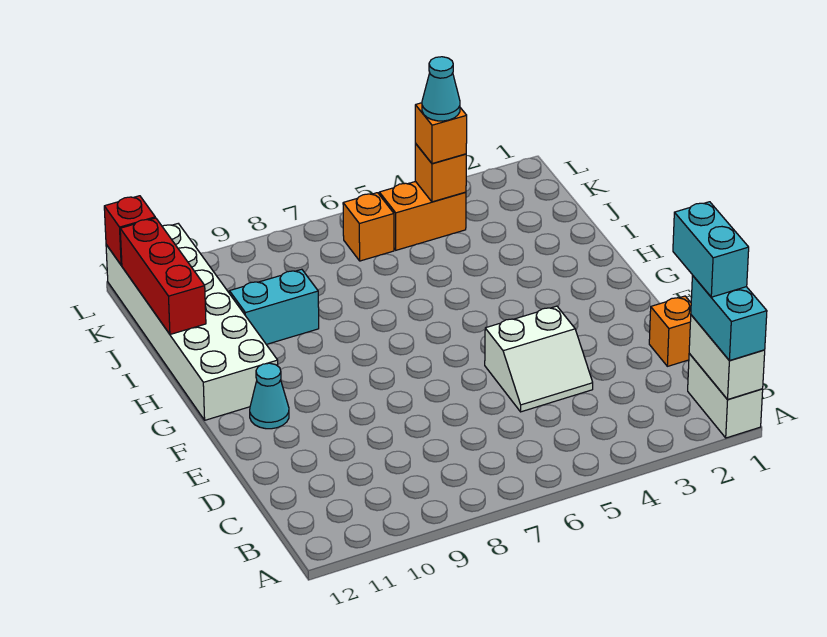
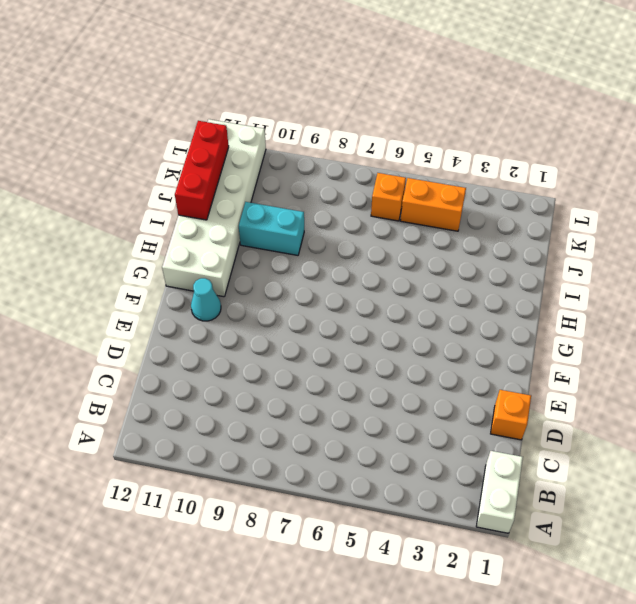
none -> white slope D4:E5 level 1 top E
none -> white brick A1:B1 level 2
none -> orange brick K4 level 2

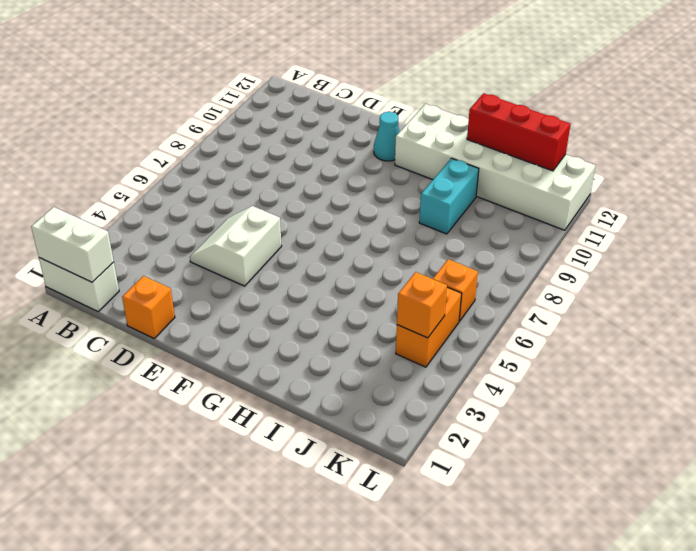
none -> red brick L12 level 2
none -> cyan brick A1:B1 level 3
none -> orange brick K4 level 3

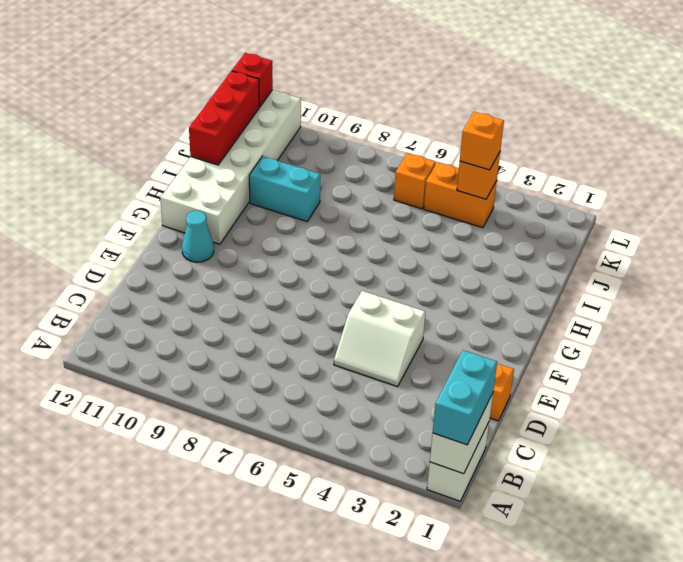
none -> cyan brick B1:C1 level 4
none -> cyan cone K4 level 4

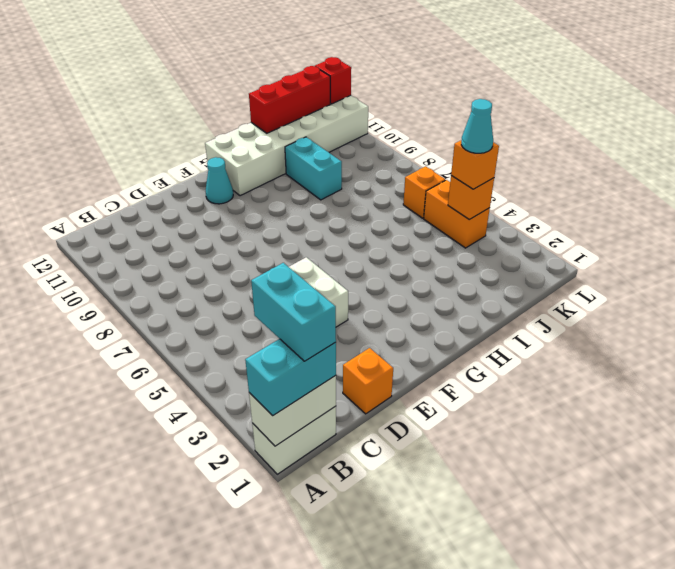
cyan brick B1:B2 level 4 -> cyan brick B1:C1 level 4

